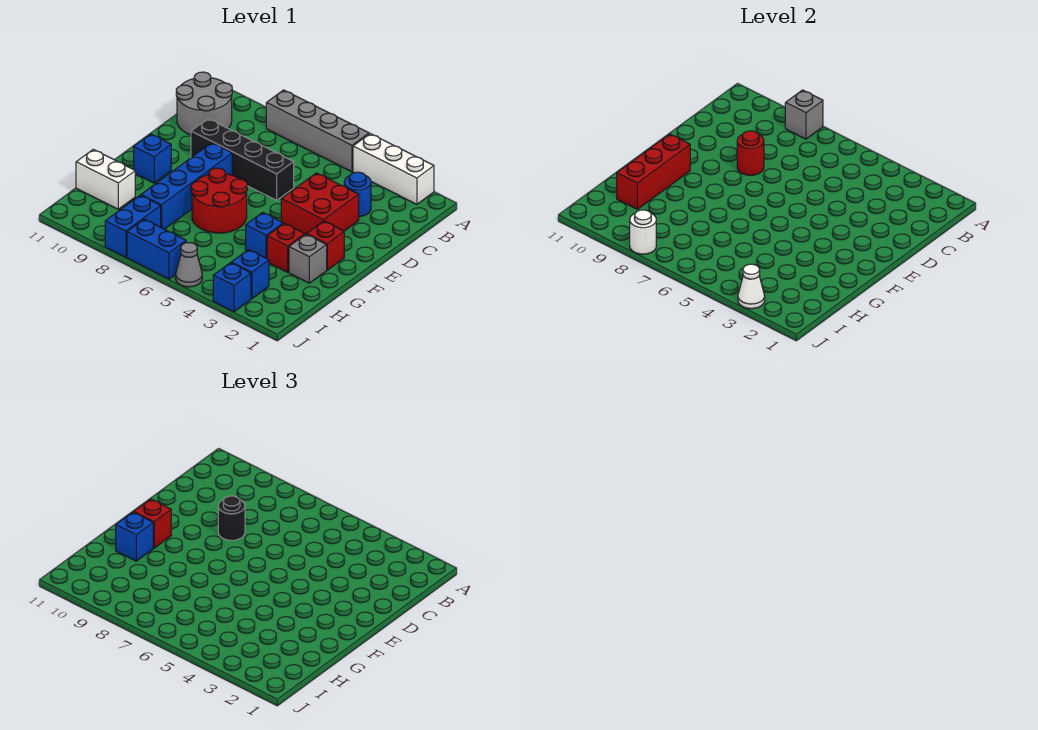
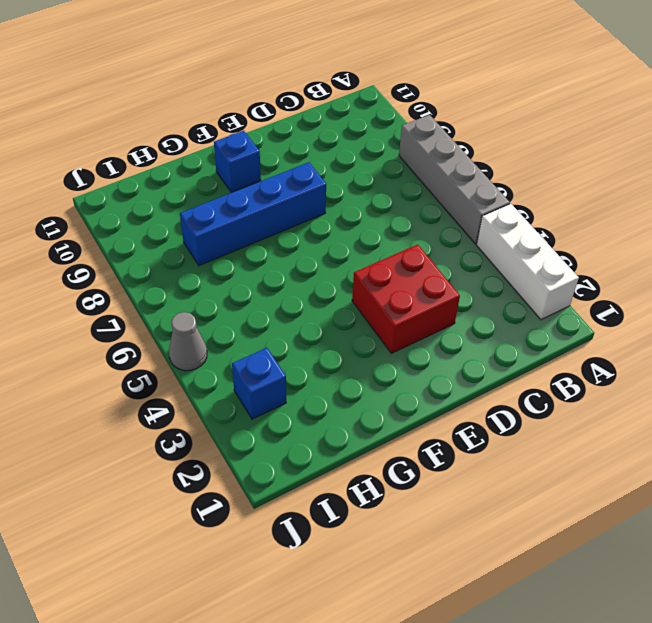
none -> grey round brick B10:C11 level 1
none -> blue round brick C3 level 1
none -> black brick D6:D9 level 1

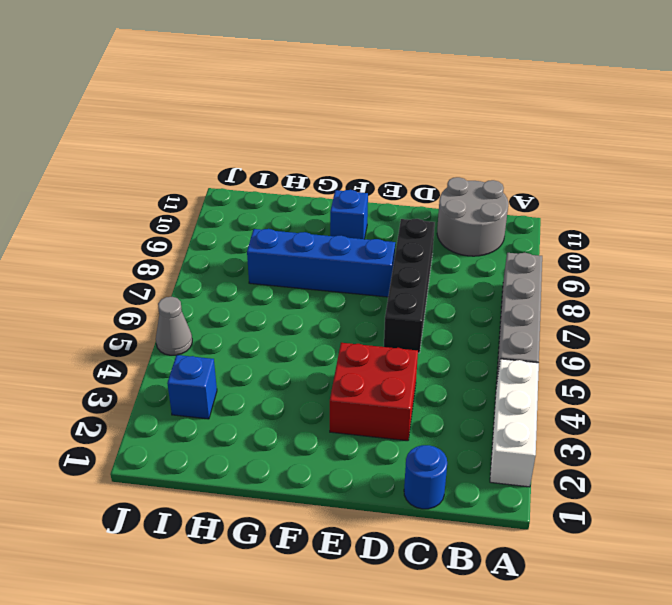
blue round brick C1 level 1 -> blue round brick C3 level 1
none -> red brick F2 level 1
none -> red round brick F6:G7 level 1
none -> grey brick G2 level 1

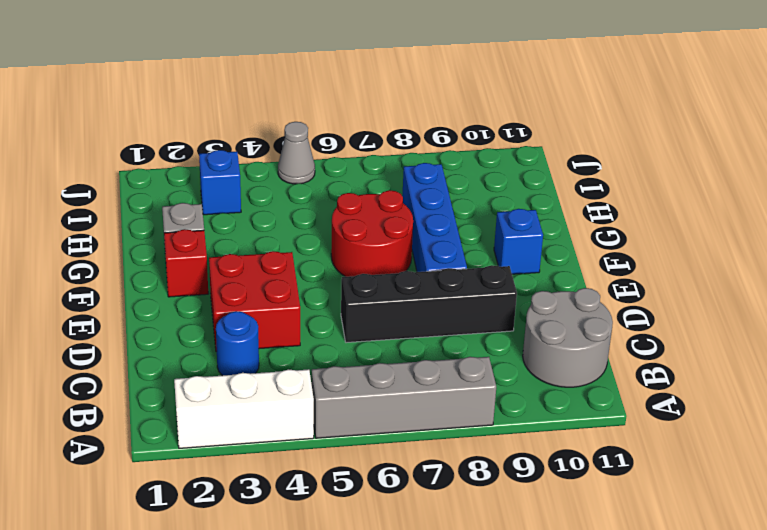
none -> red brick G3 level 1
none -> blue brick G4 level 1
none -> white brick H10:H11 level 1

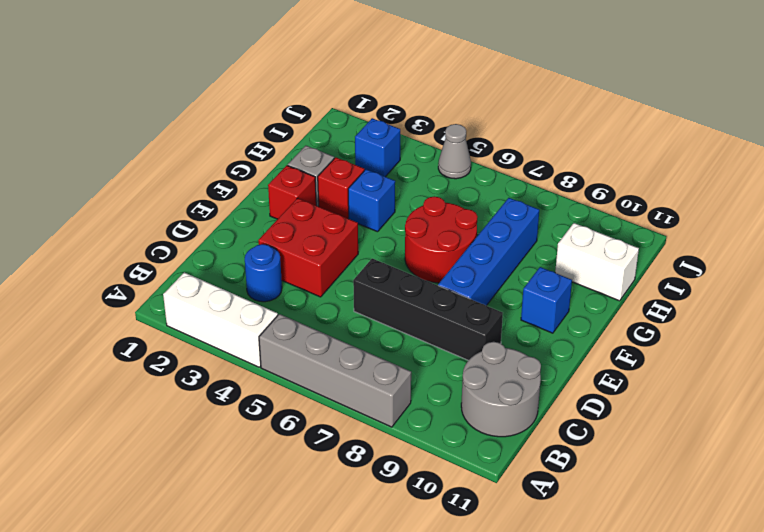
none -> blue brick I8:J8 level 1
none -> blue brick J3 level 1
none -> blue brick J6:J7 level 1

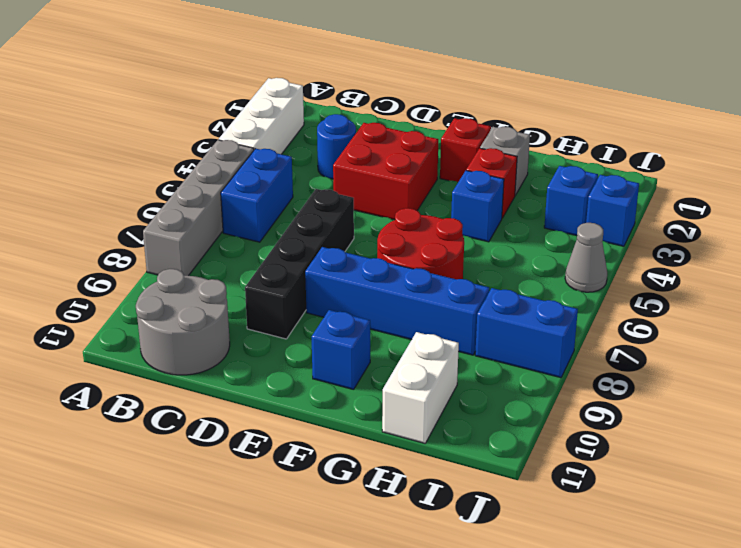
blue brick B5:B6 level 1 -> blue brick J6:J7 level 1
none -> grey brick A8 level 2
none -> red round brick D8 level 2
none -> red brick F10:H10 level 2

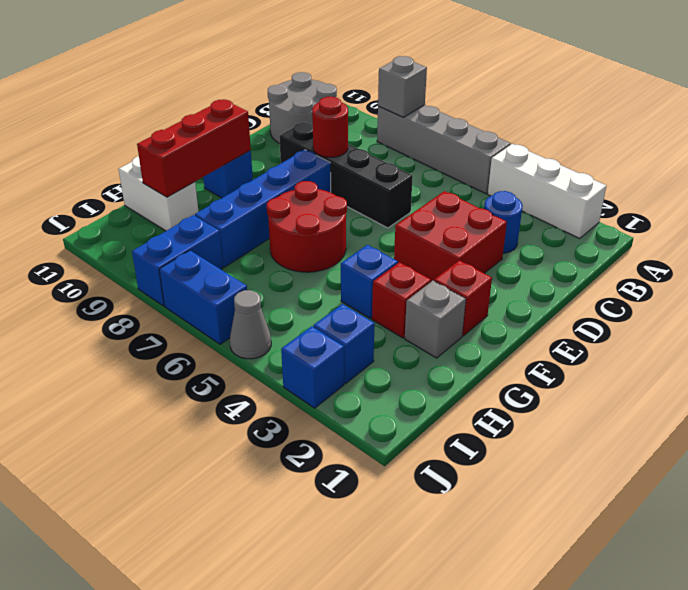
none -> white cone J3 level 2
none -> white round brick J8 level 2
none -> black round brick D8 level 3

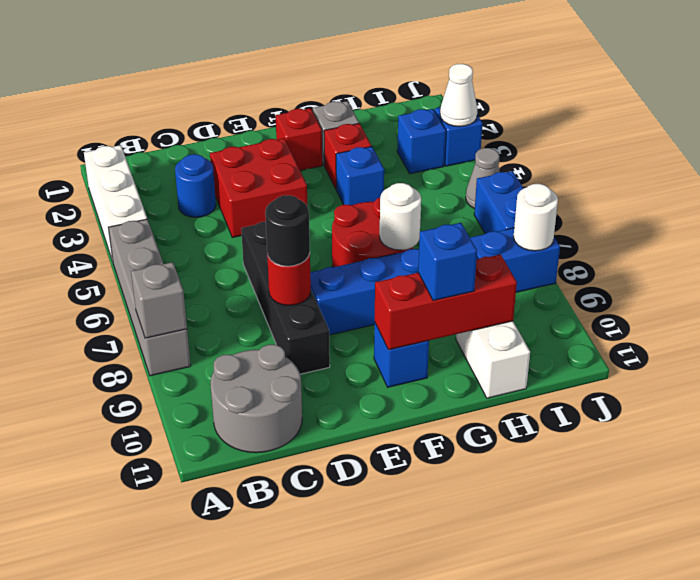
white round brick G7 level 2 -> none
none -> red brick F10 level 3

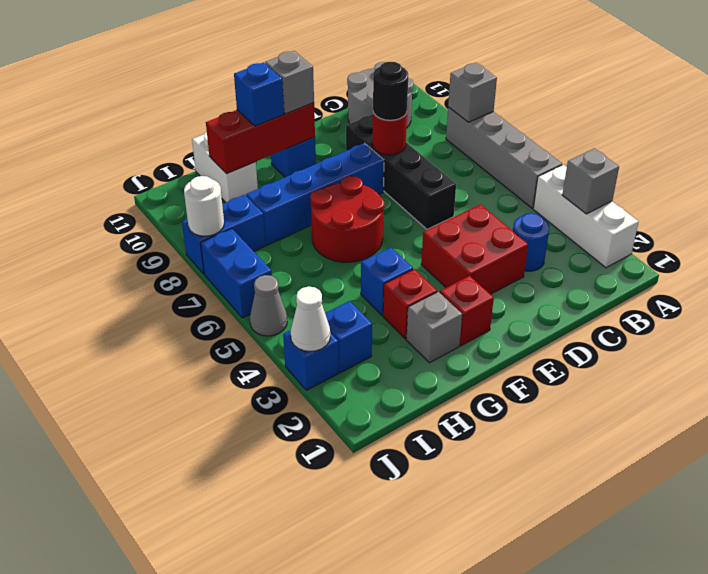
grey brick A3 level 2 -> none
grey brick F10 level 3 -> red brick F10 level 3

